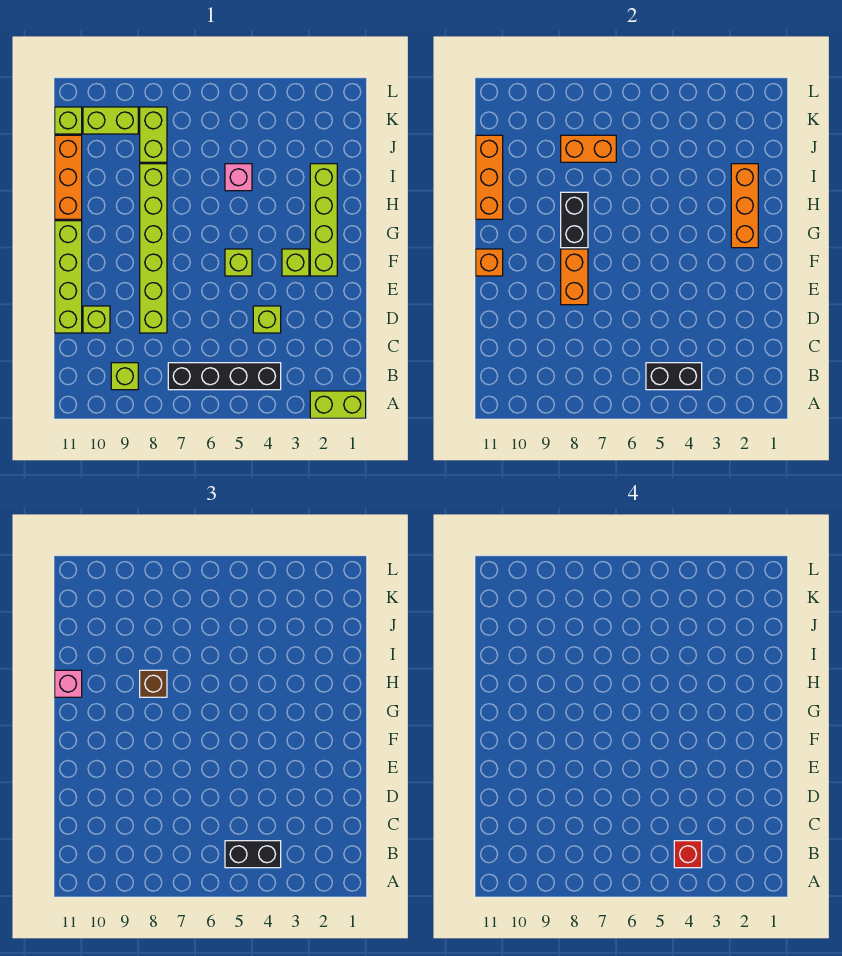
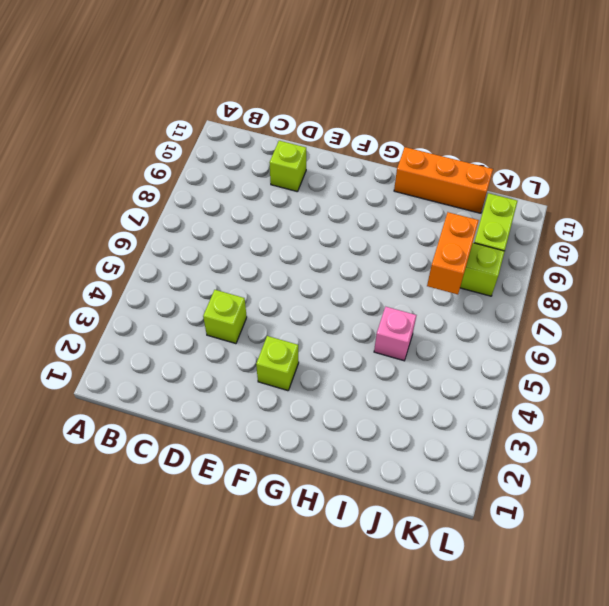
none -> lime brick A1:A2 level 1
none -> black brick B4:B7 level 1
none -> lime brick B9 level 1

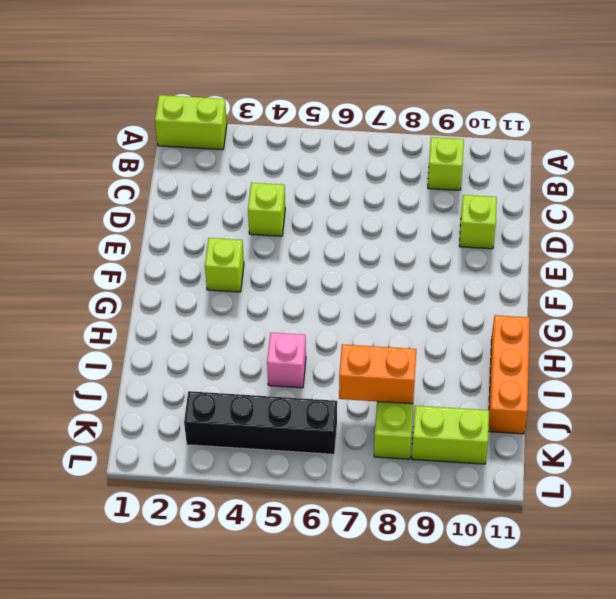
black brick K3:K6 level 1 -> black brick B4:B7 level 1
none -> lime brick D8:I8 level 1
none -> lime brick D11:G11 level 1
none -> lime brick F2:I2 level 1

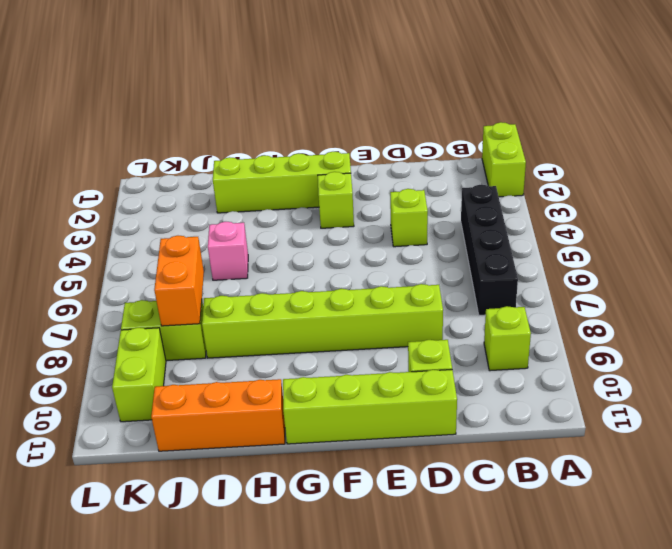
none -> lime brick F5 level 1
none -> lime brick K11 level 1
none -> black brick B4:B5 level 2

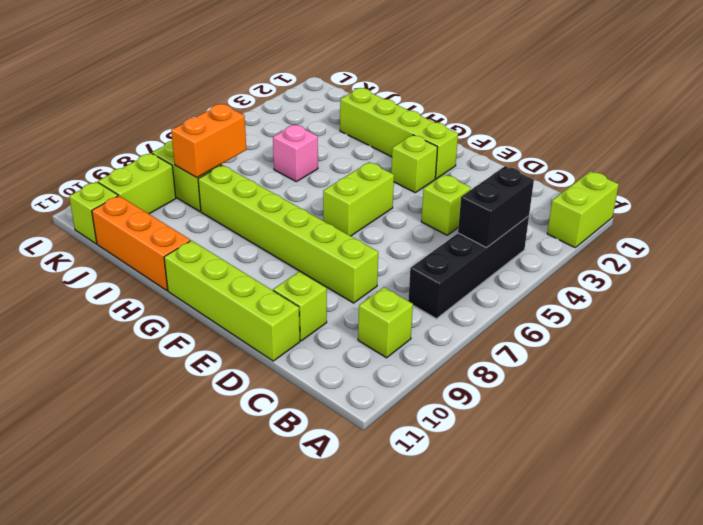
lime brick F5:F6 level 1 -> lime brick F5 level 1
none -> orange brick E8:F8 level 2
none -> orange brick F11 level 2
none -> orange brick G2:I2 level 2

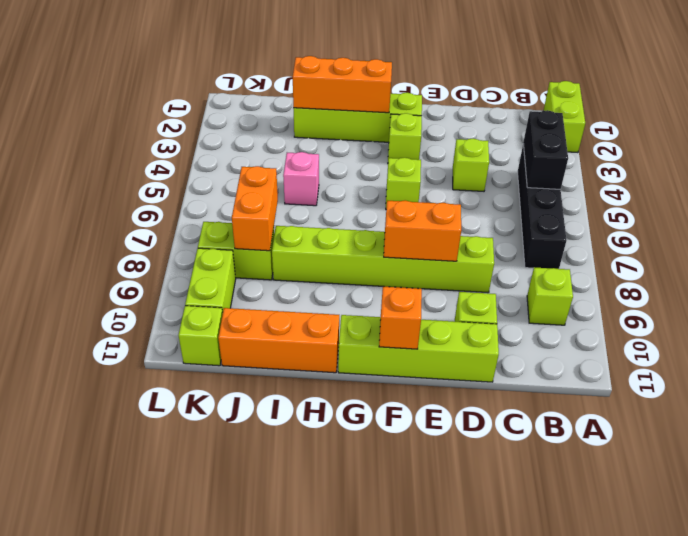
none -> black brick G8:H8 level 2
none -> orange brick H11:J11 level 2
none -> black brick B4:B5 level 3

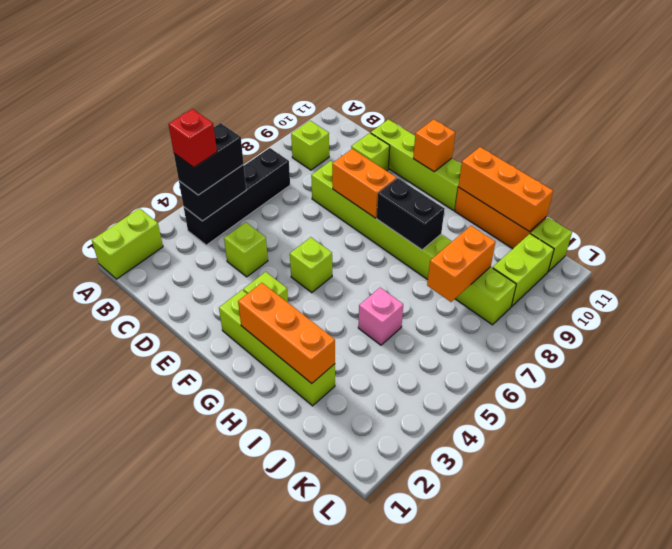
none -> brown brick H8 level 3
none -> pink brick H11 level 3

